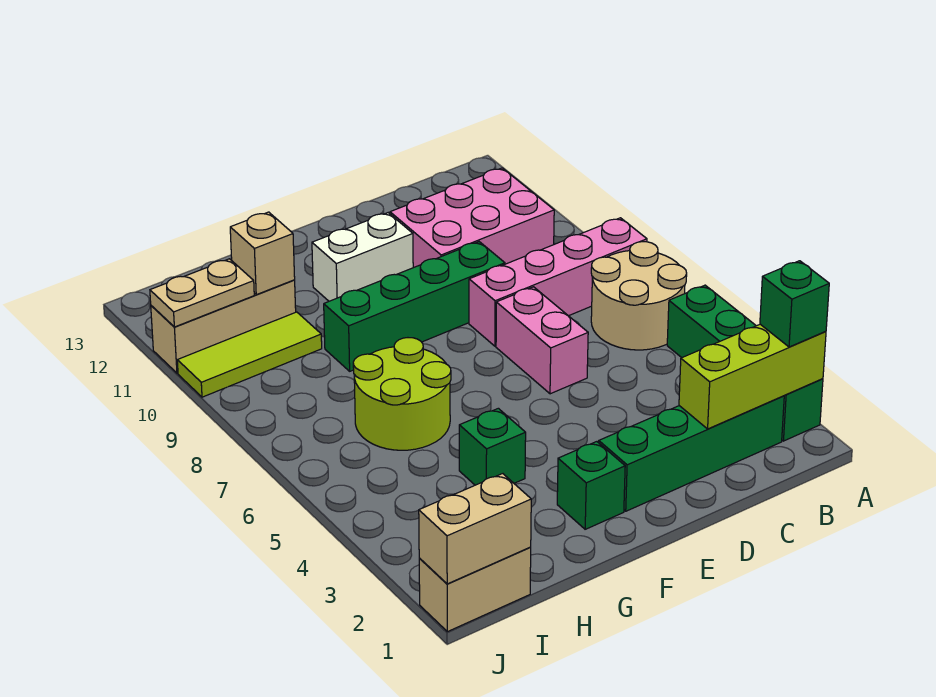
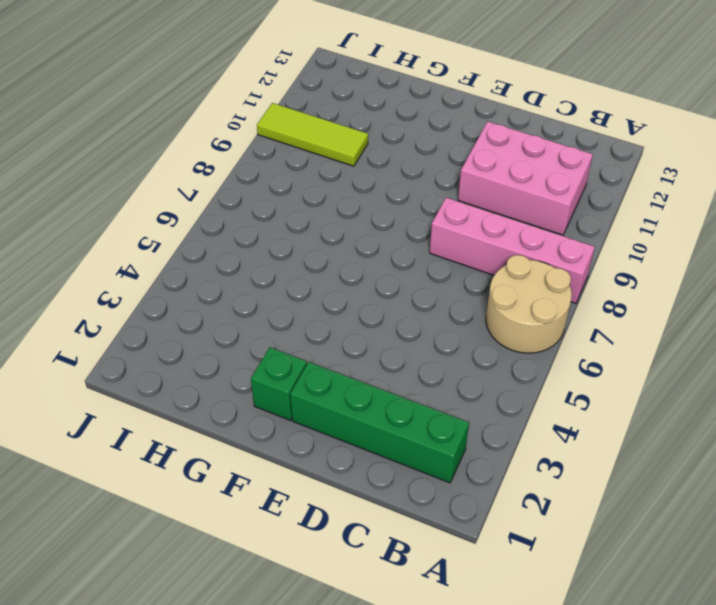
none -> green brick A2:A5 level 1
none -> pink brick D6:D7 level 1
none -> green brick D9:G9 level 1

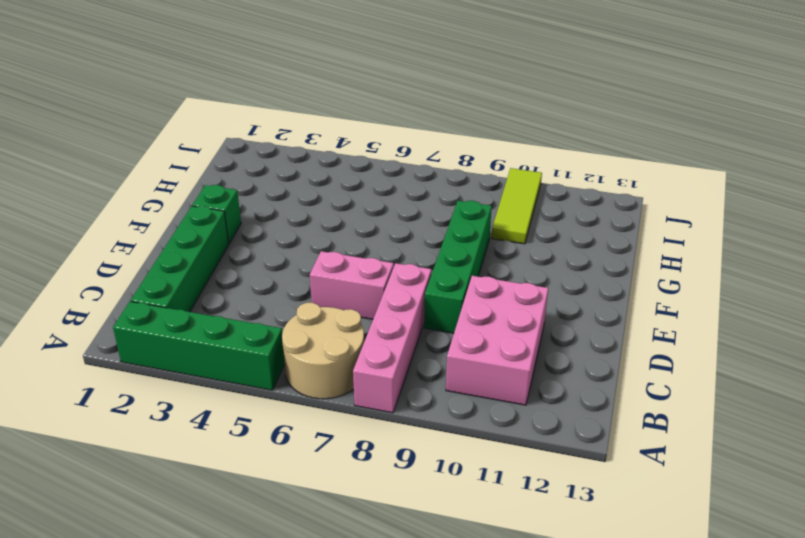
none -> white brick E11:F11 level 1
none -> green brick G4 level 1
none -> lime round brick G6:H7 level 1

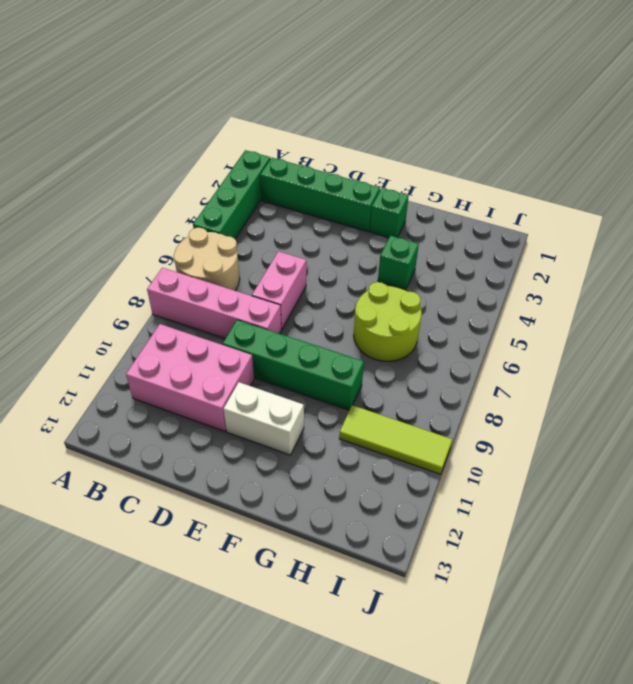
none -> tan brick H11:J11 level 1
none -> tan brick I1:J1 level 1
none -> lime brick A2:C2 level 2

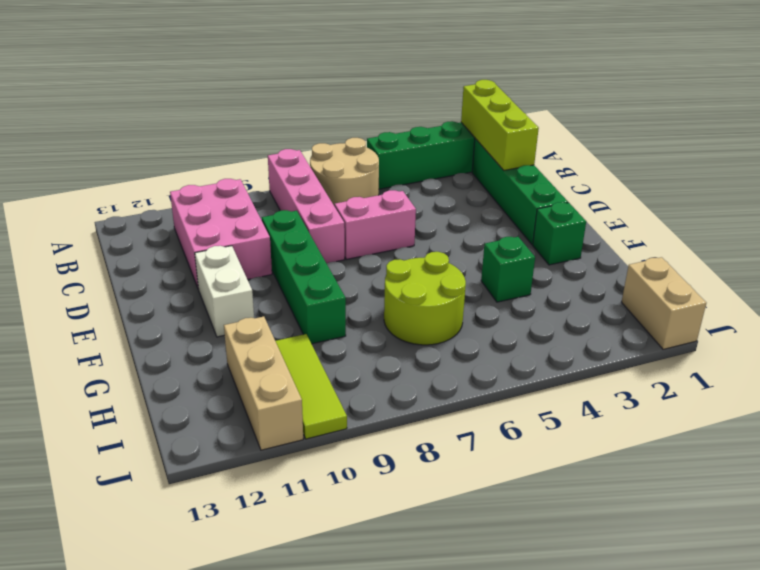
none -> tan brick H11 level 2
none -> tan brick I1:J1 level 2
none -> tan plate I11:J11 level 2

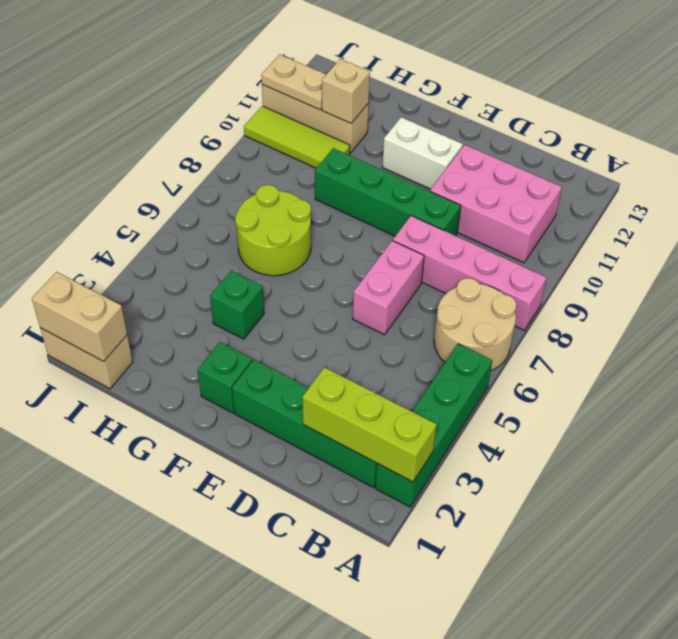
none -> green brick A2 level 3

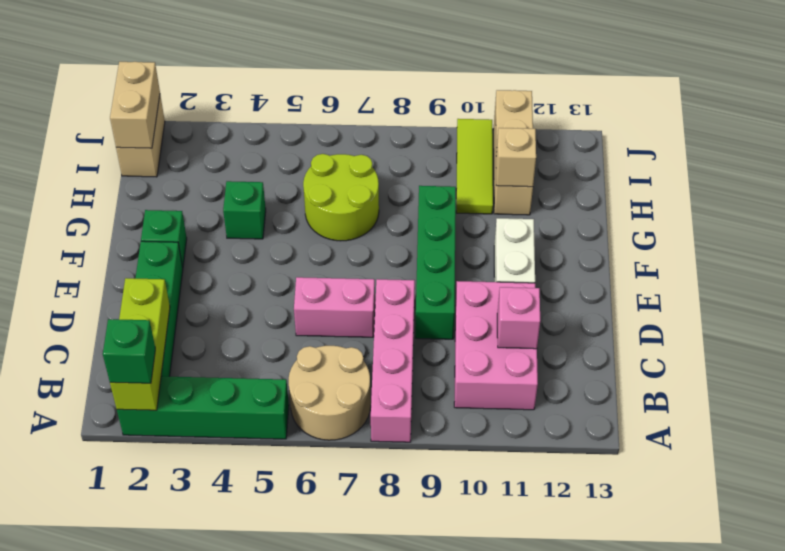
pink brick C11 level 2 -> none

